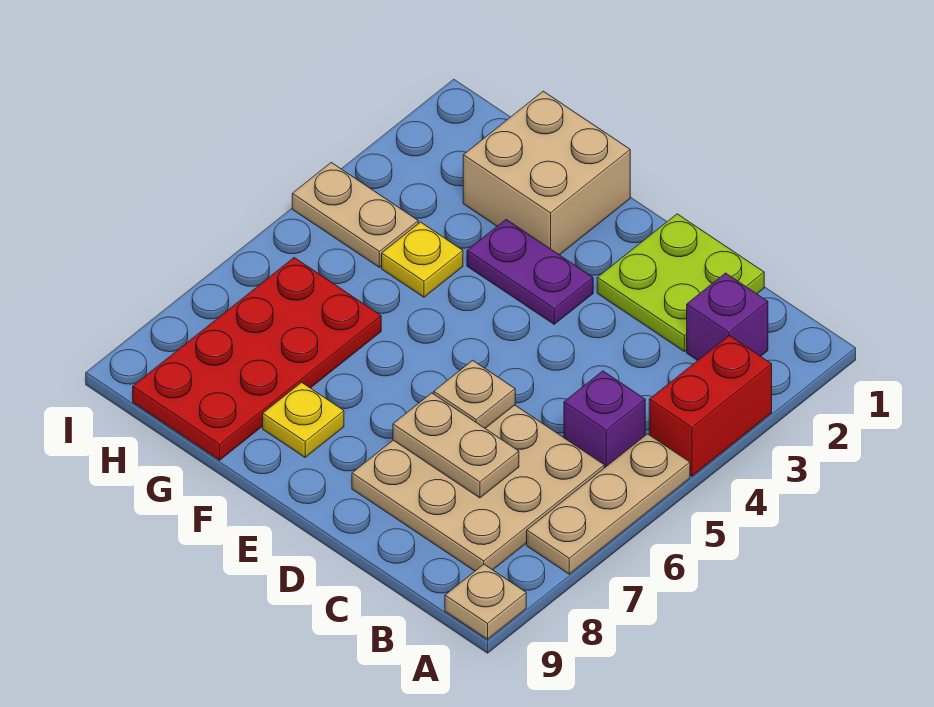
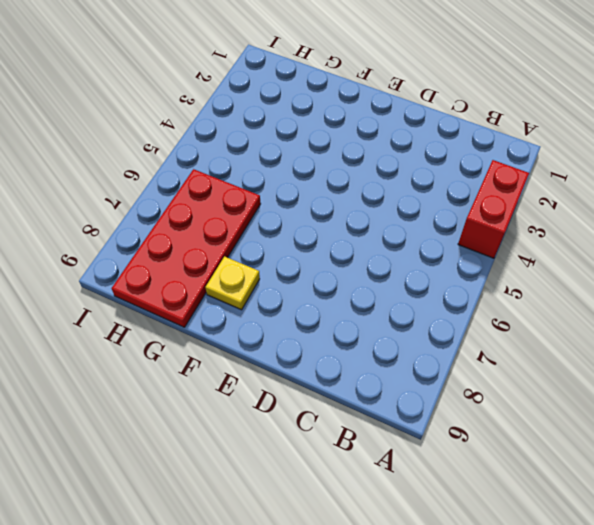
none -> tan plate A5:A7 level 1
none -> tan plate A9 level 1
none -> purple brick B2 level 1

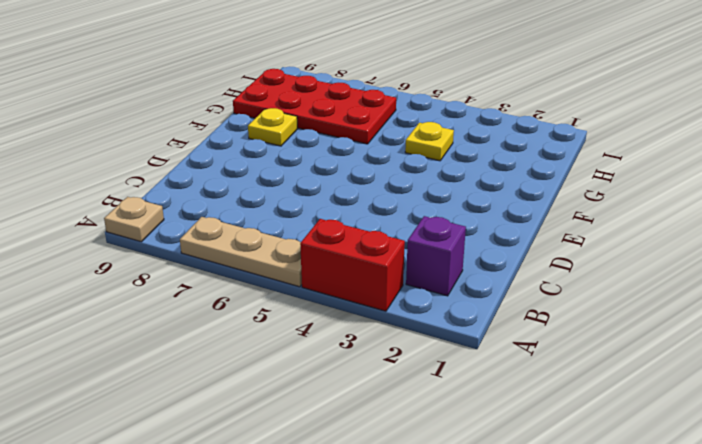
none -> purple brick B5 level 1
none -> tan plate B6:D8 level 1
none -> lime plate C1:D2 level 1

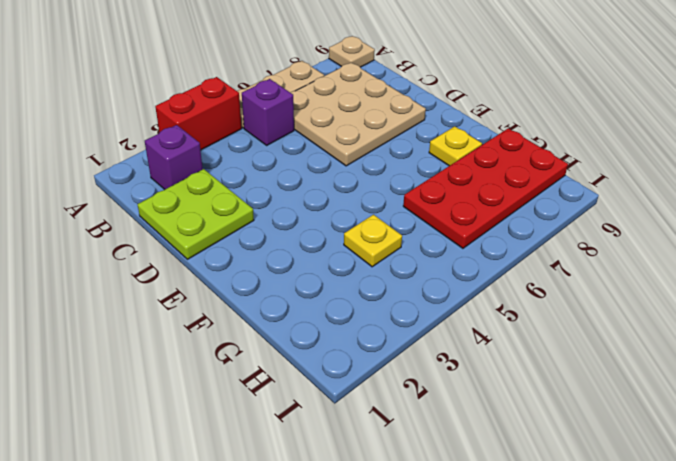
none -> purple plate E3:F3 level 1
none -> tan brick F1:G2 level 1
none -> tan plate H4:I4 level 1

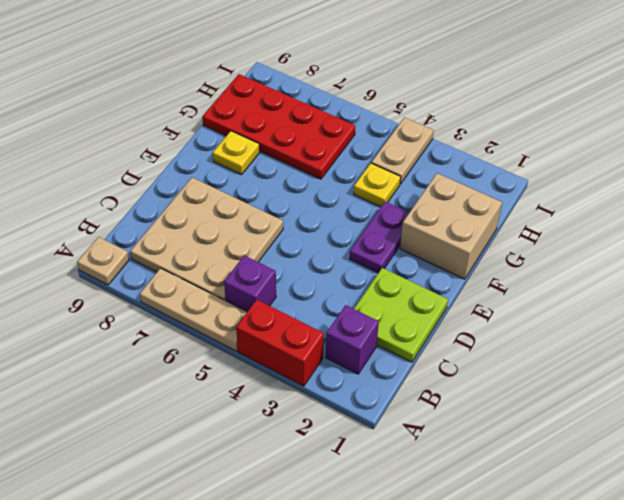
none -> tan plate C7:D7 level 2
none -> tan plate D6 level 2

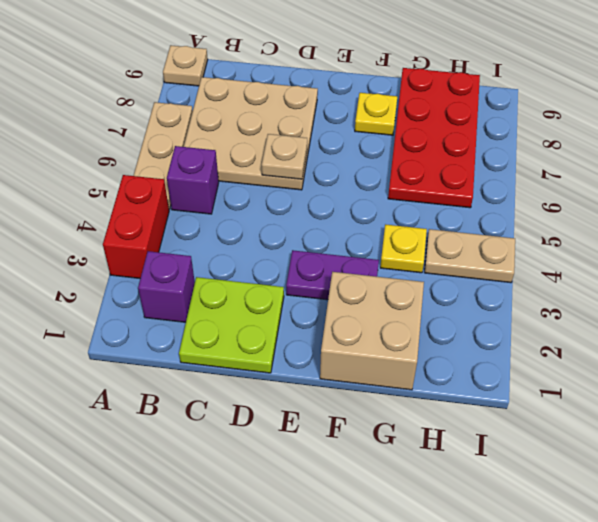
none -> tan plate C7:D7 level 2

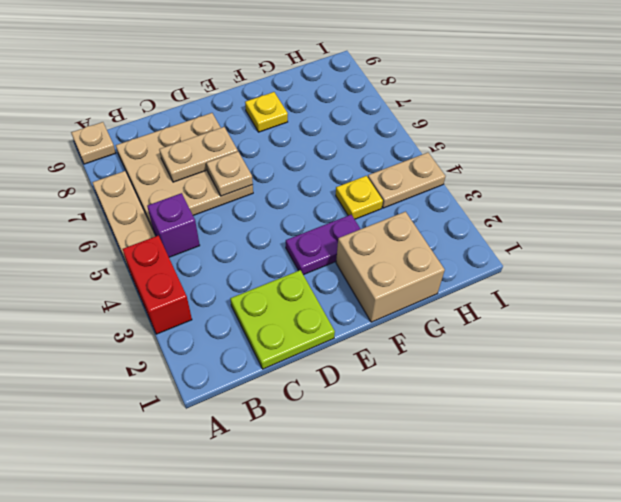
none -> purple brick B2 level 1
none -> red plate G6:H9 level 1

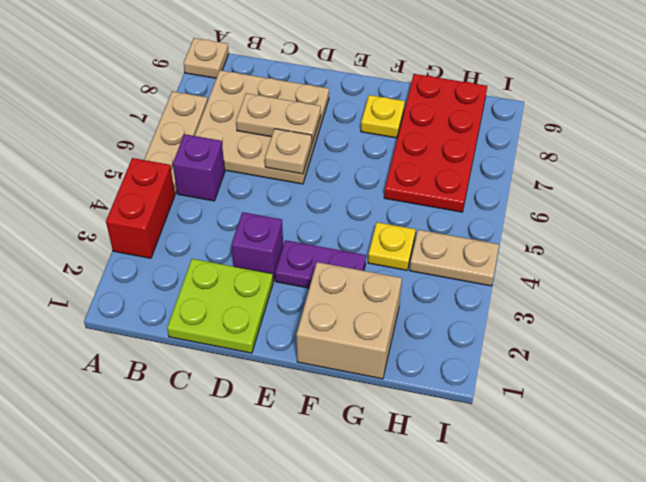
purple brick D3 level 1 -> purple brick B2 level 1

